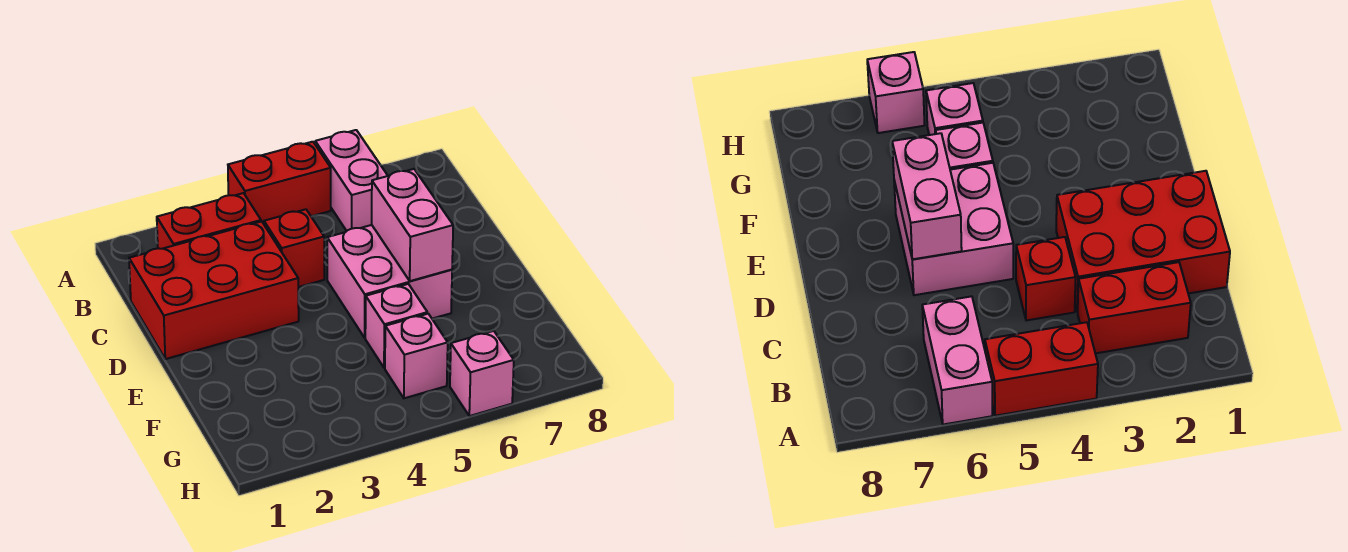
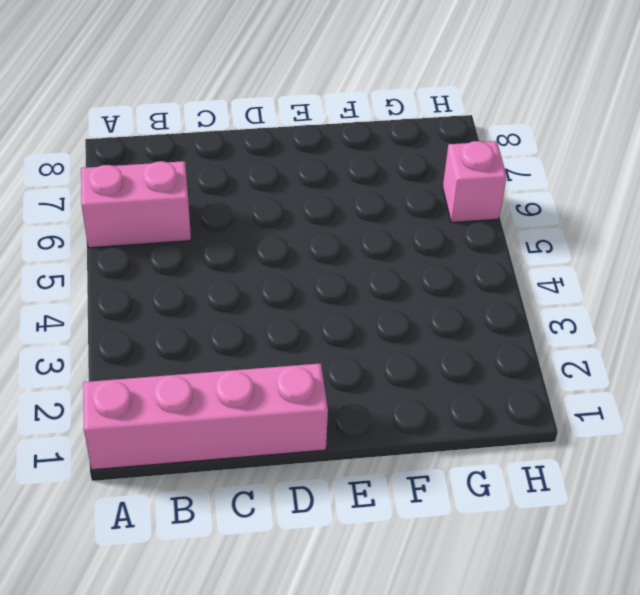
pink brick A1:D1 level 1 -> red brick C1:D3 level 1
none -> red brick A4:A5 level 1
none -> red brick B2:B3 level 1

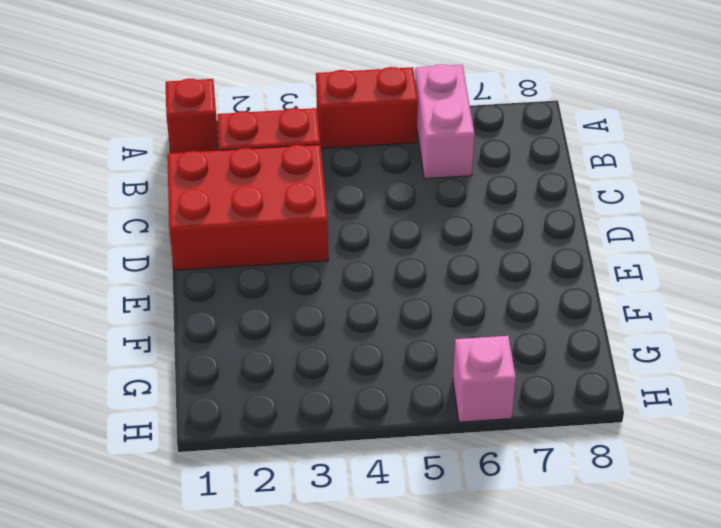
red brick A1 level 1 -> red brick C4 level 1
none -> pink brick D5:E6 level 1
none -> pink brick F5 level 1

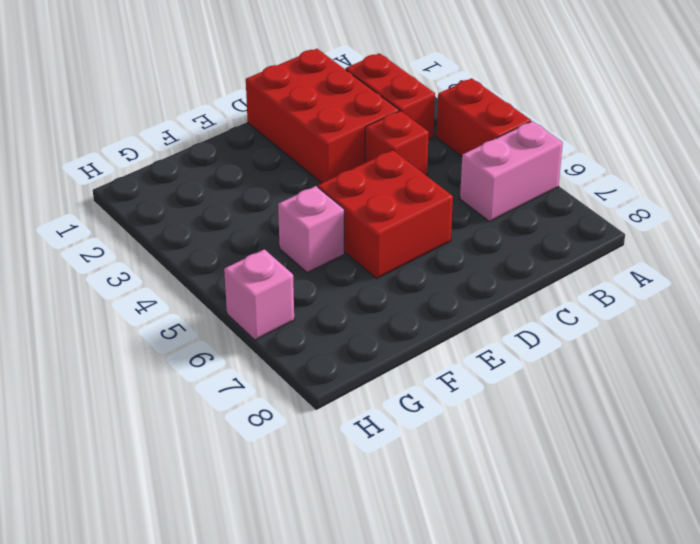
red brick D5:E6 level 1 -> pink brick D5:E6 level 1
none -> pink brick G5 level 1
none -> pink brick D6:E6 level 2

